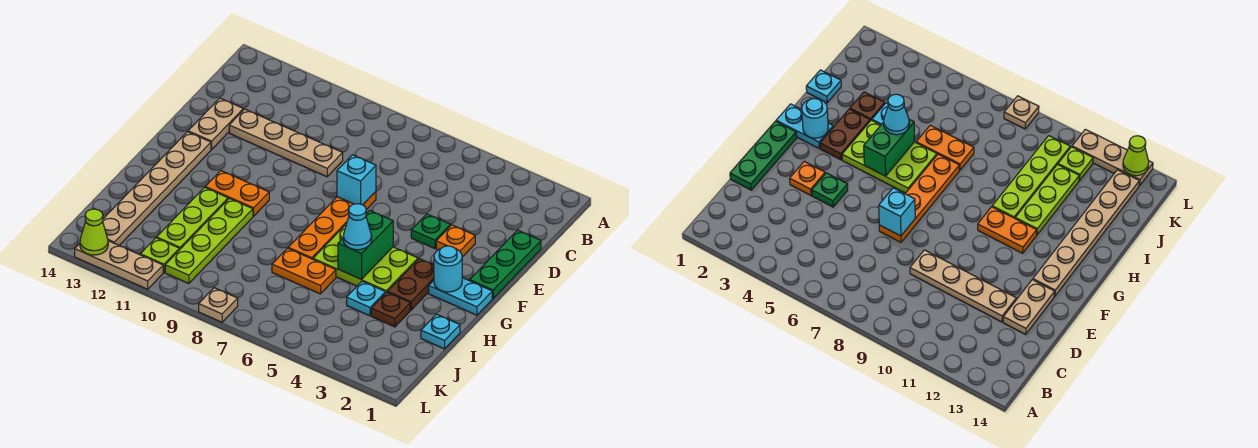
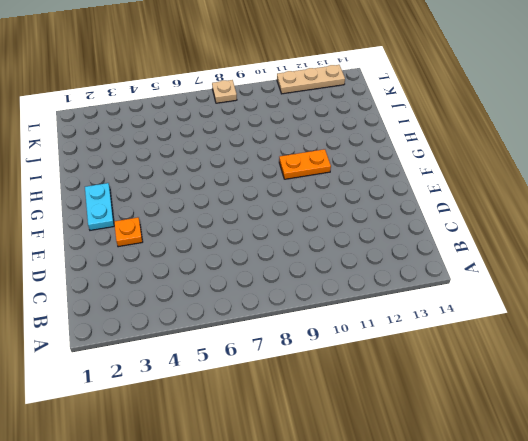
cyan plate F2:G2 level 1 -> cyan plate G1:G2 level 1
none -> green plate D1:F1 level 1
none -> tan plate D9:D12 level 1
none -> tan plate D13:E13 level 1

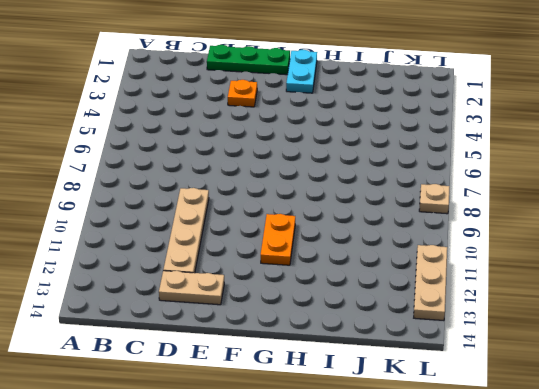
none -> green plate E4 level 1
none -> orange plate E7:H7 level 1
none -> tan plate F13:K13 level 1

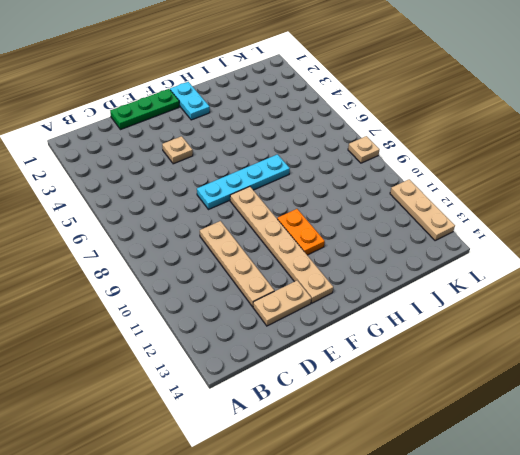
tan plate E4 level 1 -> green plate E4 level 1
cyan plate E7:H7 level 1 -> orange plate E7:H7 level 1
tan plate F8:F13 level 1 -> tan plate F13:K13 level 1
none -> orange plate E3 level 1
none -> brown plate G3:H3 level 1
none -> lime plate G4:H6 level 1

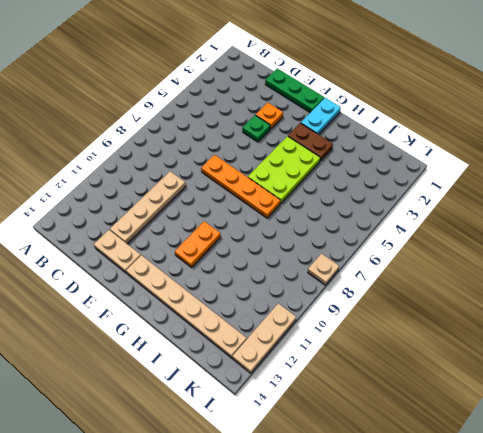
none -> lime plate H10:K10 level 1
none -> lime plate H11:J11 level 1
none -> cyan plate I1 level 1

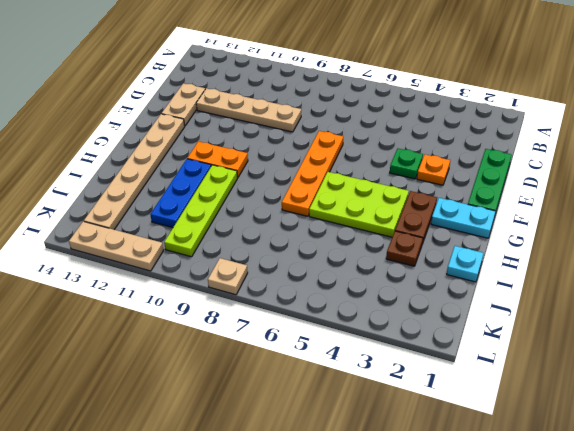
blue plate H11:J11 level 1 -> lime plate H11:J11 level 1
none -> cyan plate I4 level 1
none -> orange plate I6:I7 level 1
none -> lime plate K11 level 1

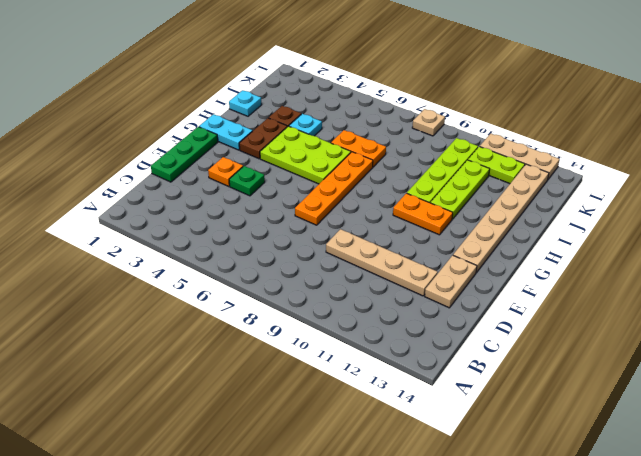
lime plate K11:K12 level 1 -> lime plate K11 level 1
none -> cyan brick E7 level 2
none -> cyan round brick G2 level 2
none -> green brick G5:H5 level 2

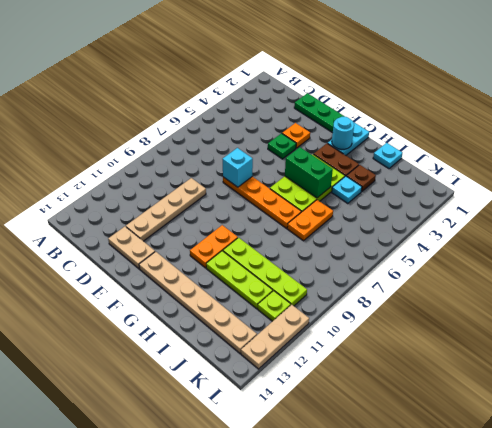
none -> tan plate L8 level 1
none -> lime cone L13 level 2
none -> cyan cone H5 level 3

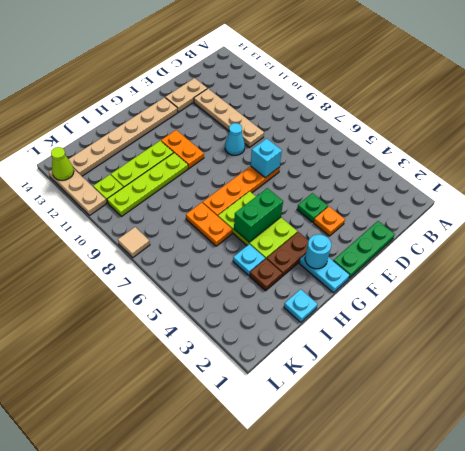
cyan cone E9 level 1 -> cyan cone H5 level 3
tan tile L8 level 1 -> tan plate L8 level 1

